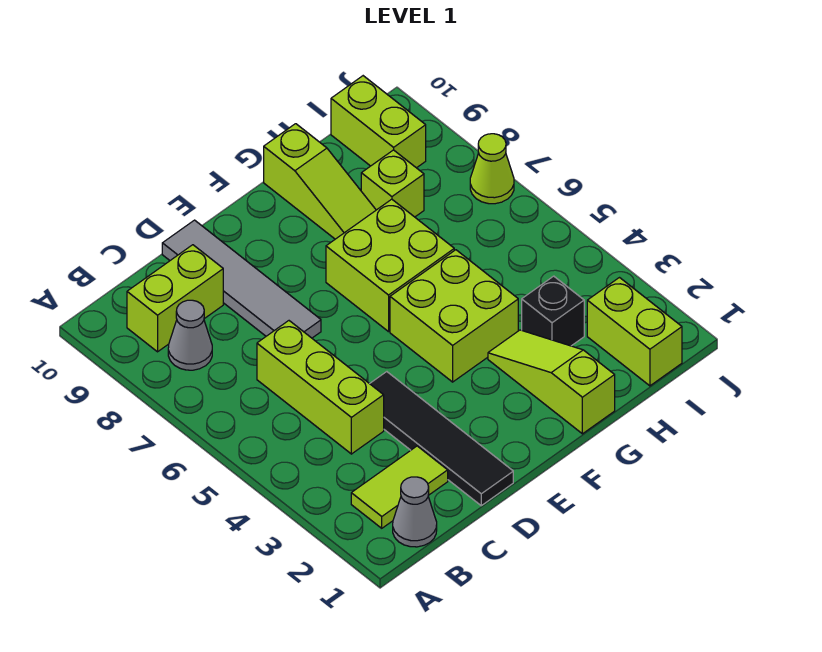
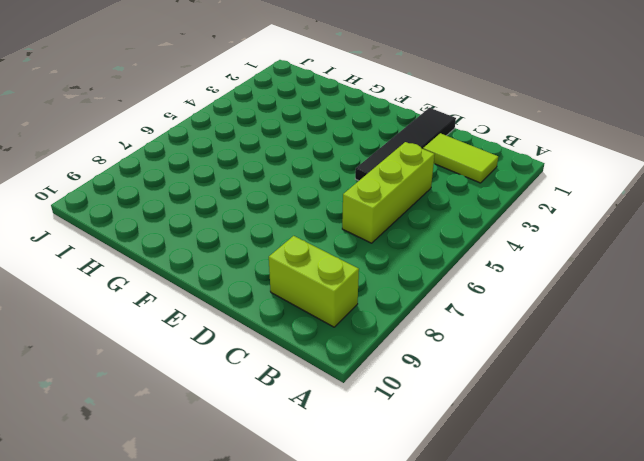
none -> grey cone B1 level 1
none -> grey cone B8 level 1
none -> grey tile D7:D10 level 1

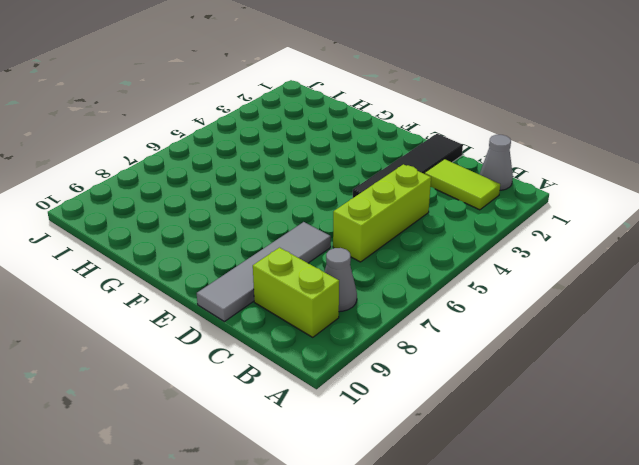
none -> lime brick F4:G5 level 1
none -> lime brick F6:G7 level 1
none -> lime slope G1:G3 level 1 top 1

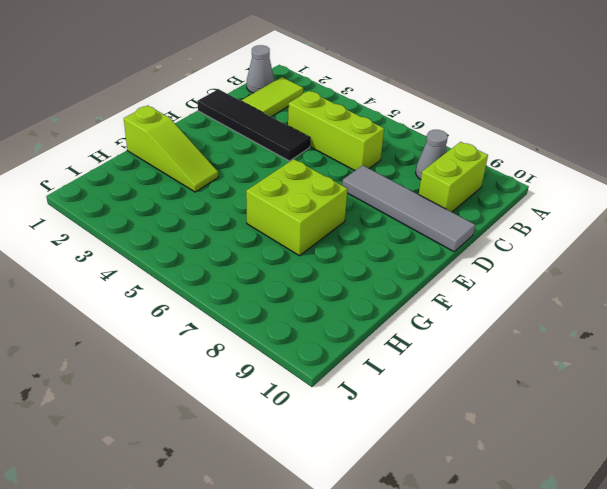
none -> lime brick F4:G5 level 1
none -> lime slope G8:G10 level 1 top 10
none -> black brick H3 level 1

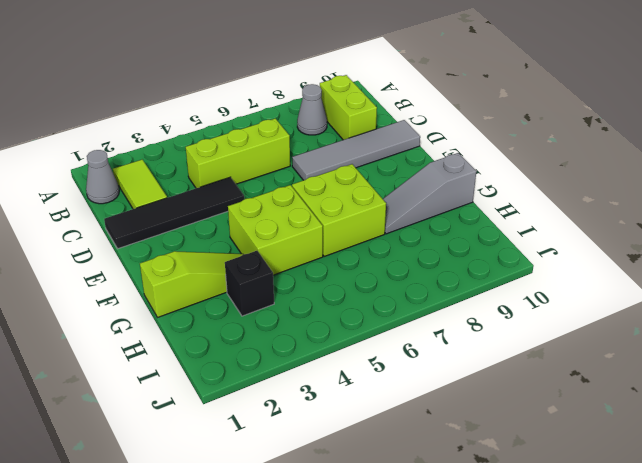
grey slope G8:G10 level 1 top 10 -> lime slope G8:G10 level 1 top 10
none -> lime brick H8 level 1
none -> lime brick I1:I2 level 1
none -> lime brick I9:I10 level 1

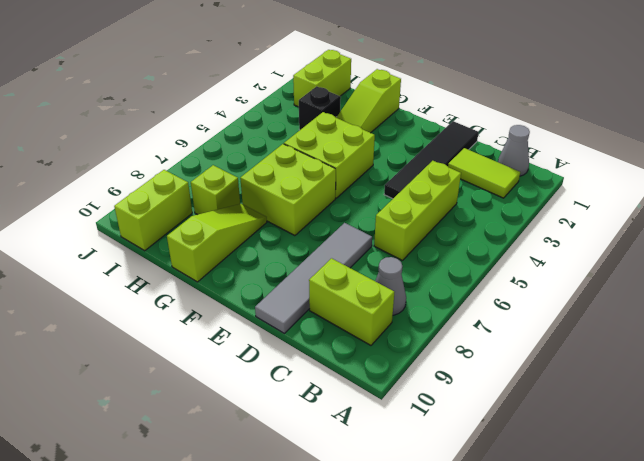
none -> lime cone J7 level 1

